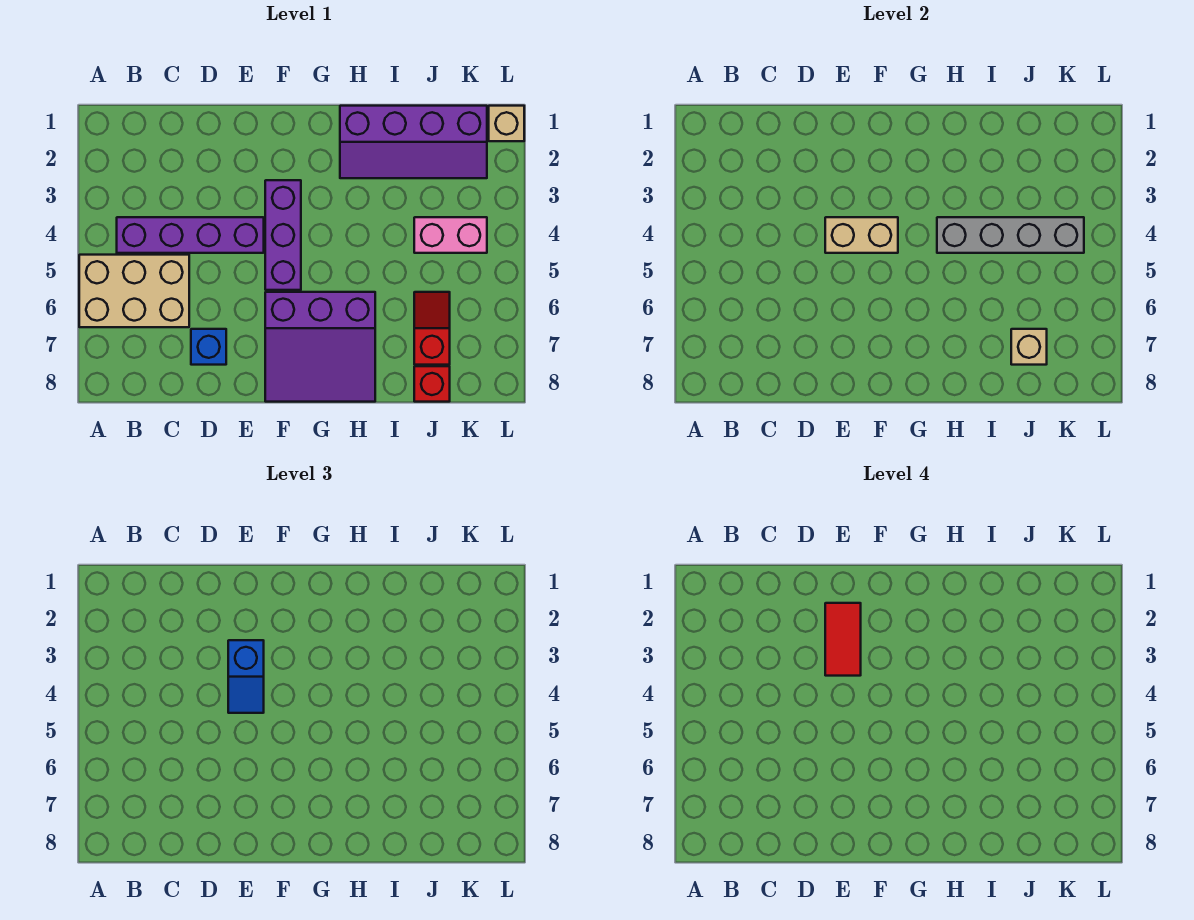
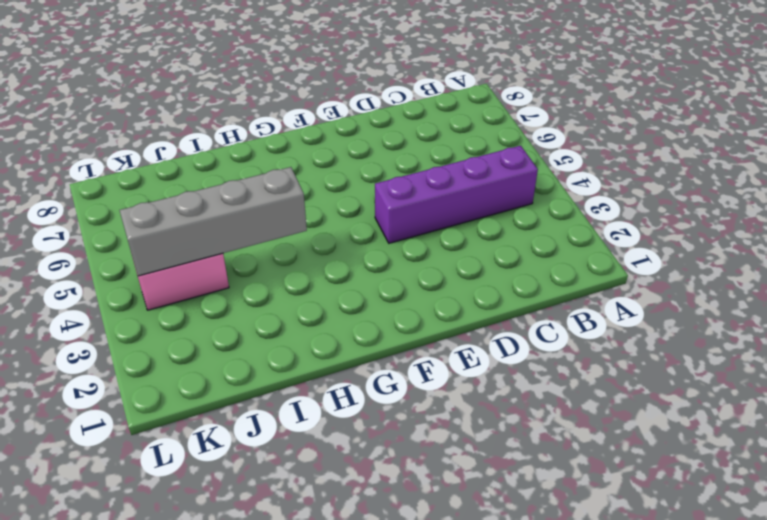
none -> tan brick A5:C6 level 1
none -> blue brick D7 level 1
none -> purple brick F3:F5 level 1

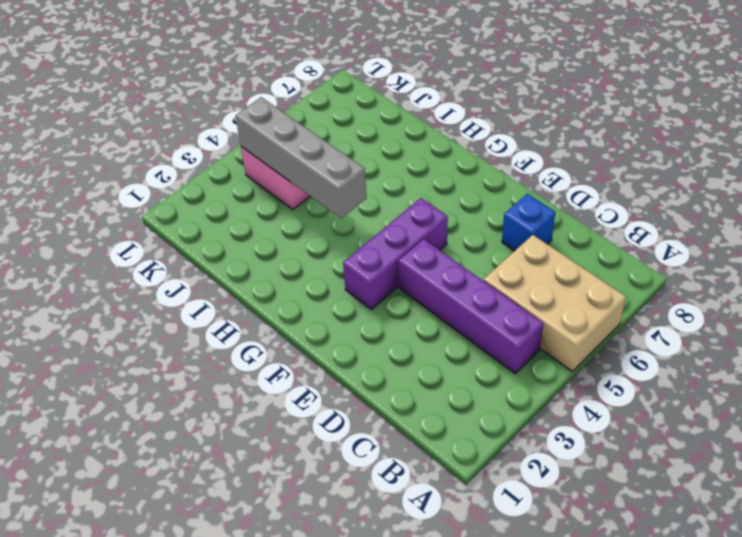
none -> purple slope F6:H8 level 1 top 6
none -> purple slope H1:K2 level 1 top 1
none -> red slope J6:J7 level 1 top 7

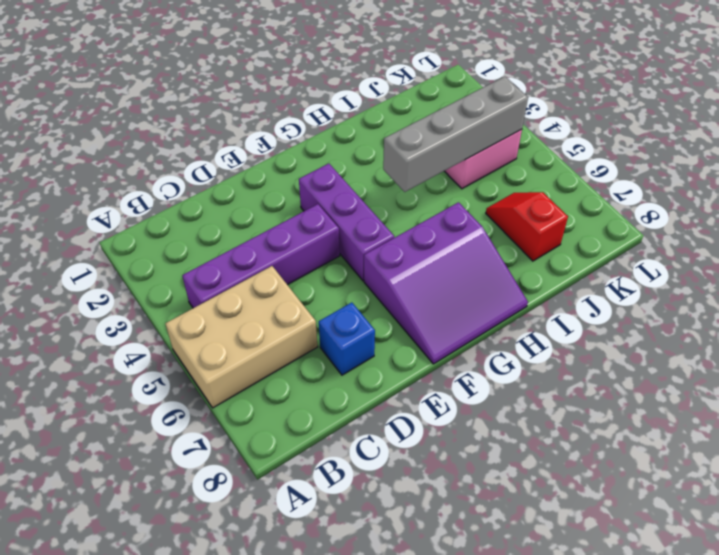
none -> purple slope H1:K2 level 1 top 1
none -> red brick J8 level 1
none -> tan brick L1 level 1

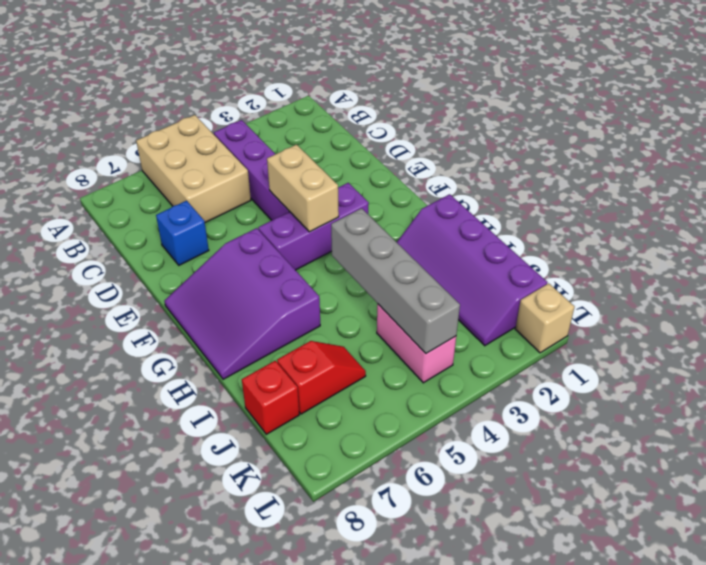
none -> tan brick J7 level 2
none -> blue slope E3:E4 level 3 top 3
none -> red tile E2:E3 level 4

